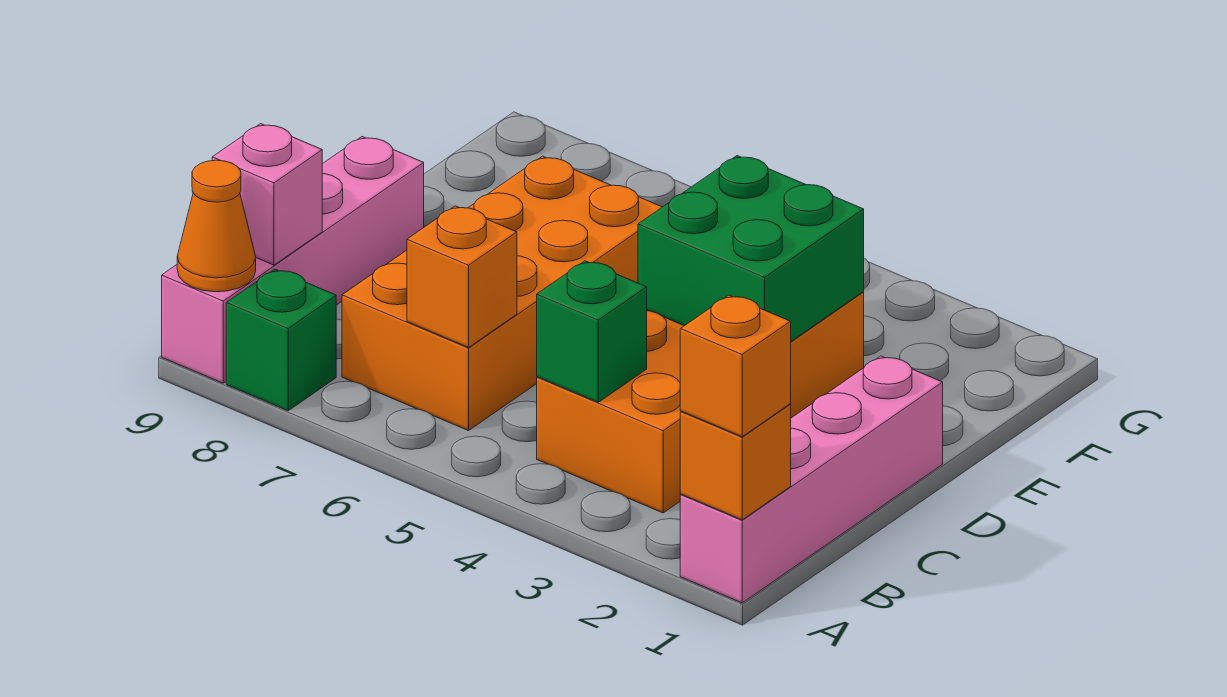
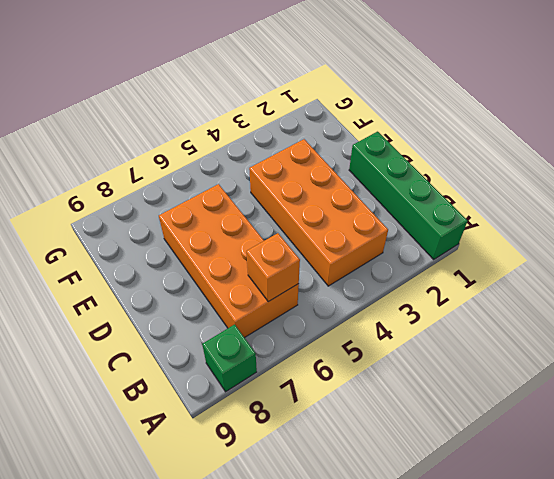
green brick A1:D1 level 1 -> pink brick A1:D1 level 1
none -> pink brick A9:D9 level 1
none -> orange brick A1 level 2
none -> orange cone A9 level 2

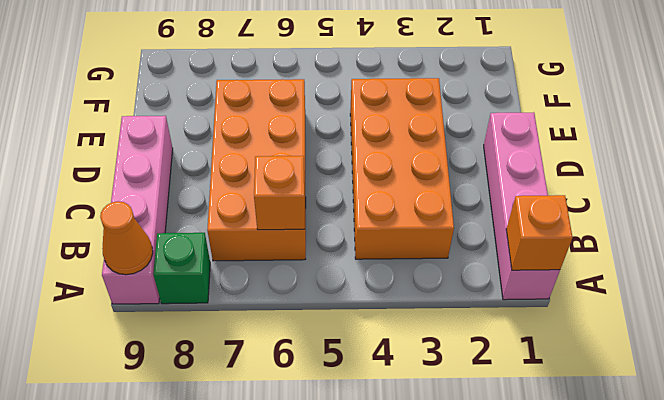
none -> green brick B4 level 2
none -> pink brick B9 level 2
none -> green brick D3:E4 level 2

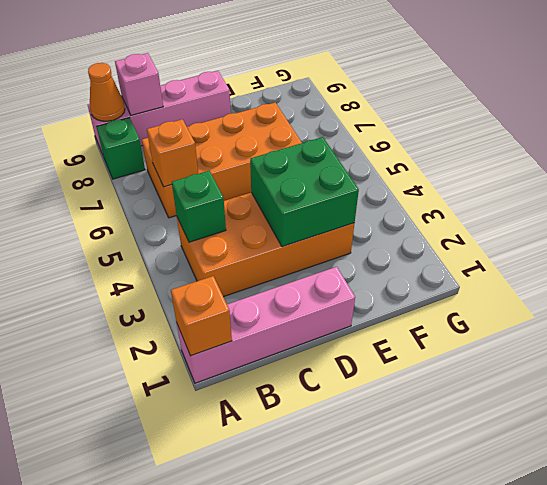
none -> orange brick A1 level 3

